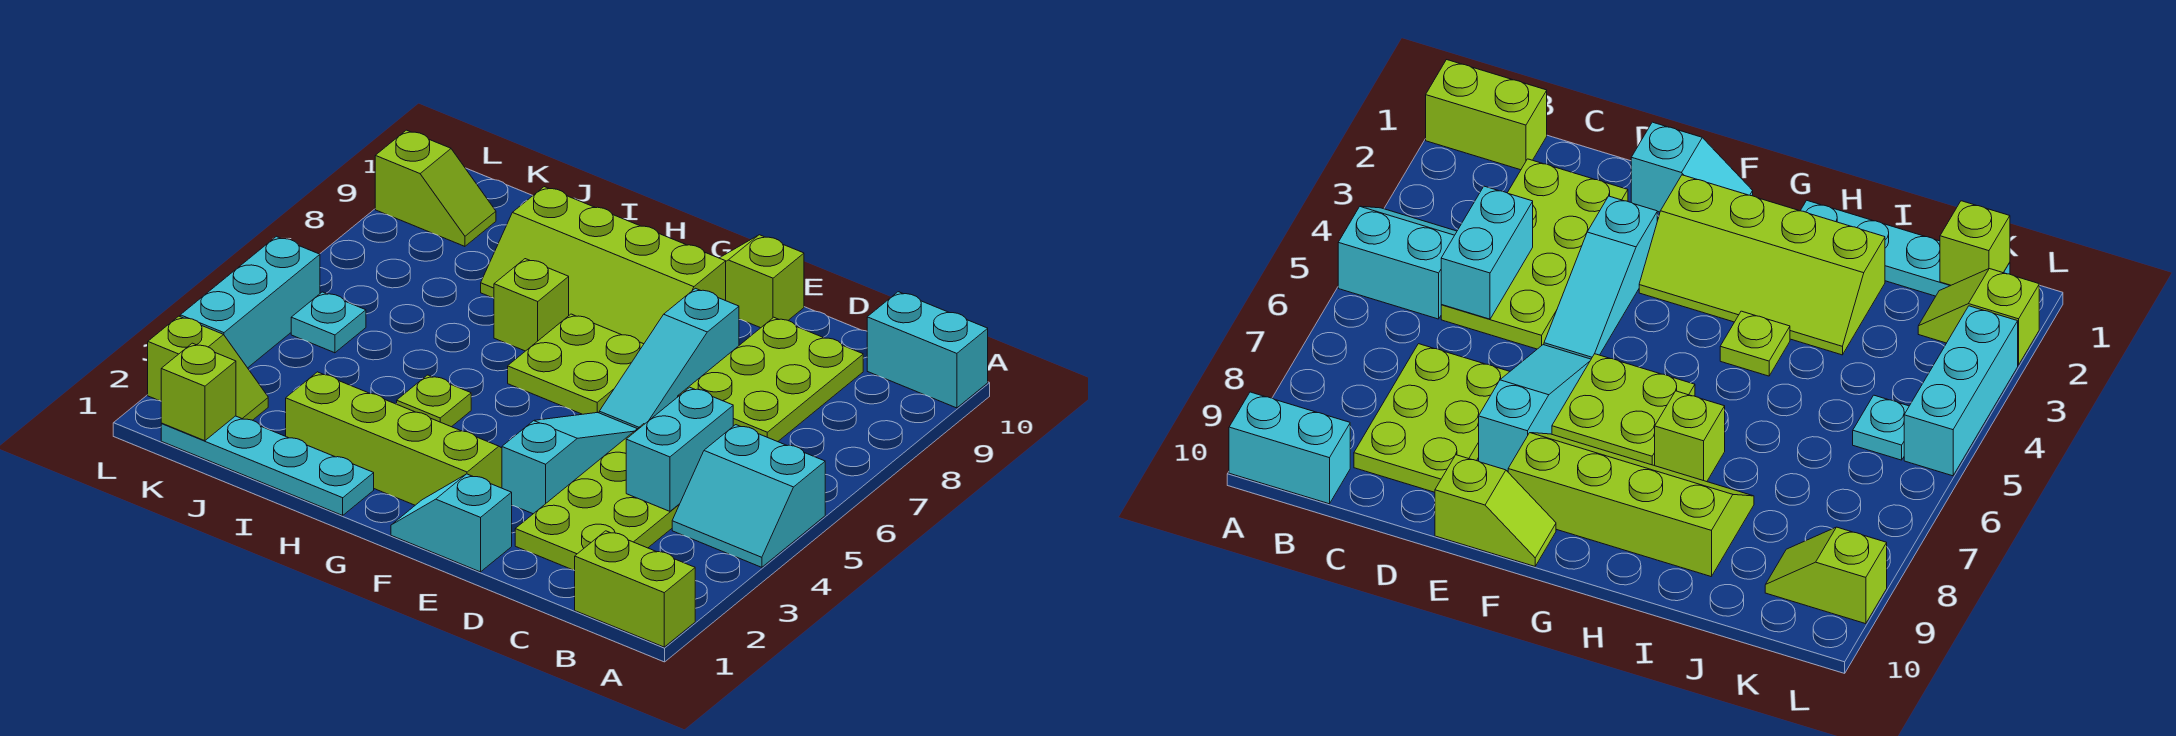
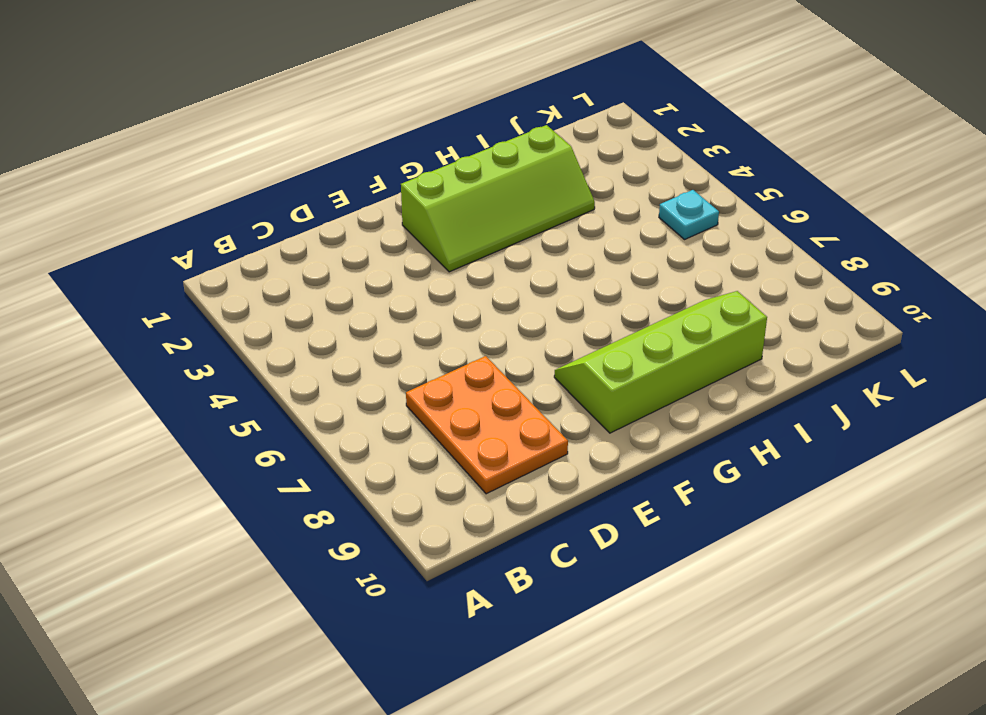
orange plate C7:D9 level 1 -> lime plate C7:D9 level 1
none -> lime brick A1:B1 level 1
none -> cyan slope A4:B5 level 1 top 5
none -> cyan brick A10:B10 level 1

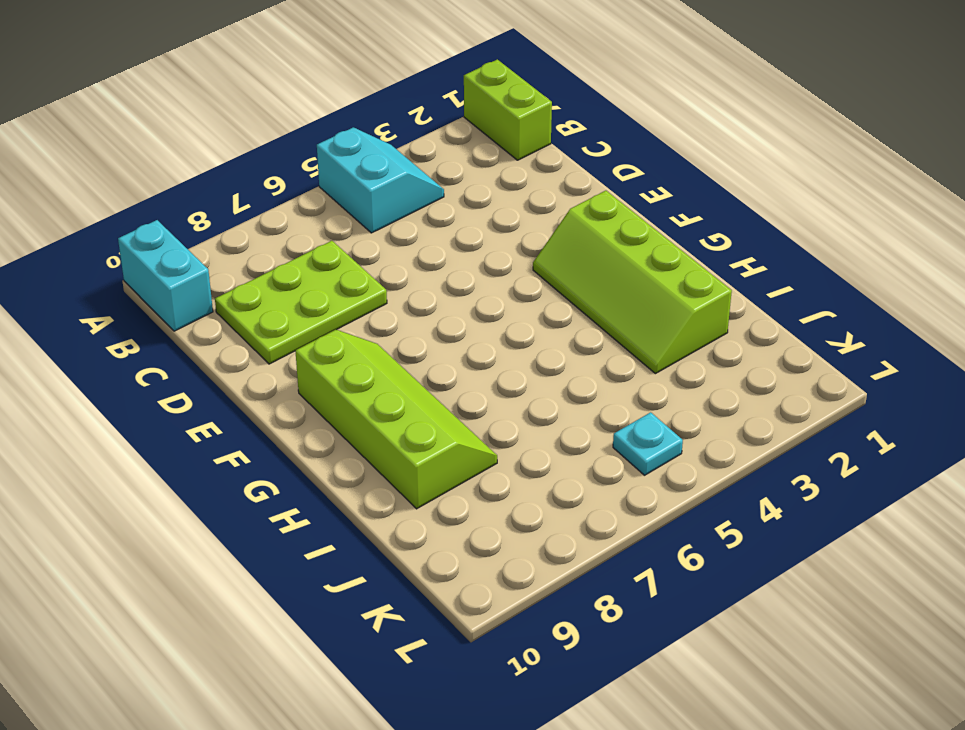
none -> lime plate C2:D5 level 1
none -> cyan slope E1:F1 level 1 top E
none -> cyan slope E3:E5 level 1 top 3

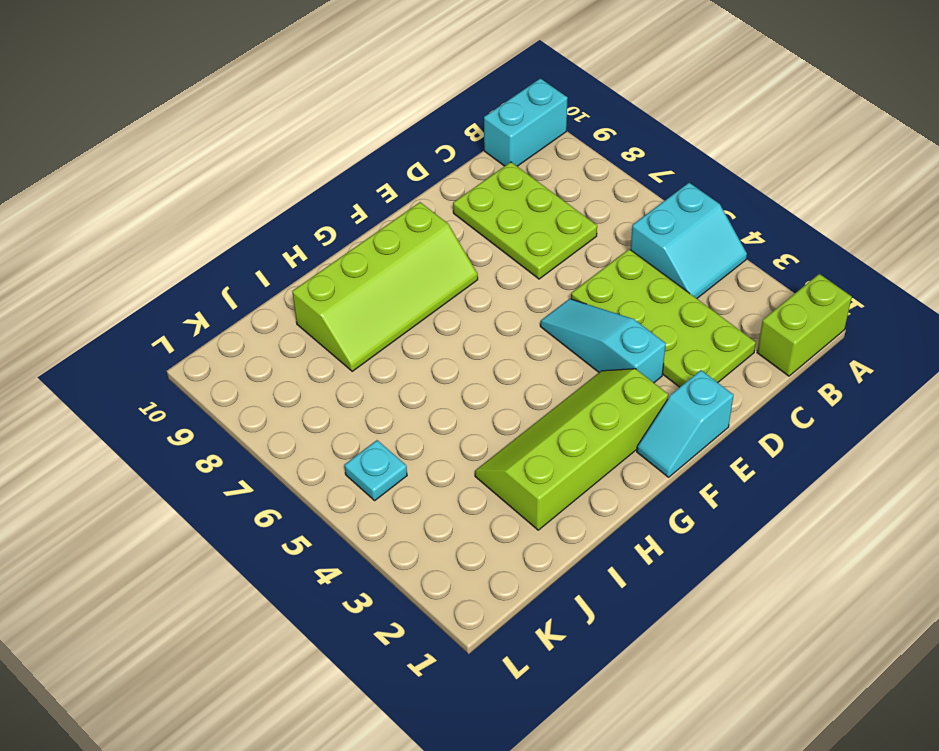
none -> cyan slope E6:E8 level 1 top 8
none -> lime slope E10:F10 level 1 top E
none -> lime plate F6:G7 level 1

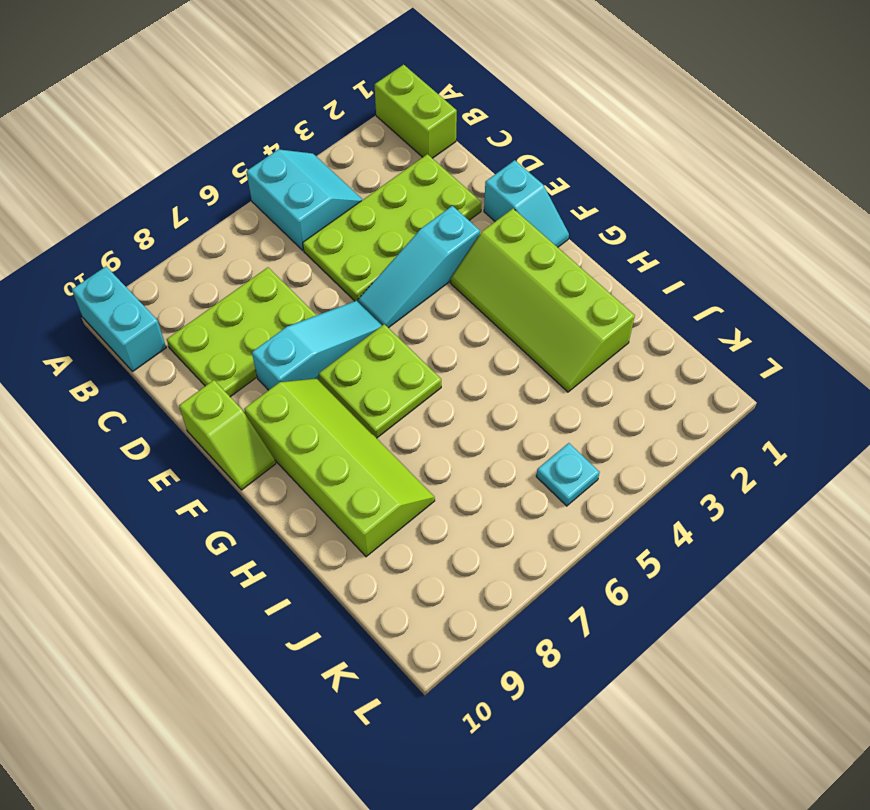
none -> cyan plate H1:K1 level 1
none -> lime plate H4 level 1
none -> lime brick H7 level 1

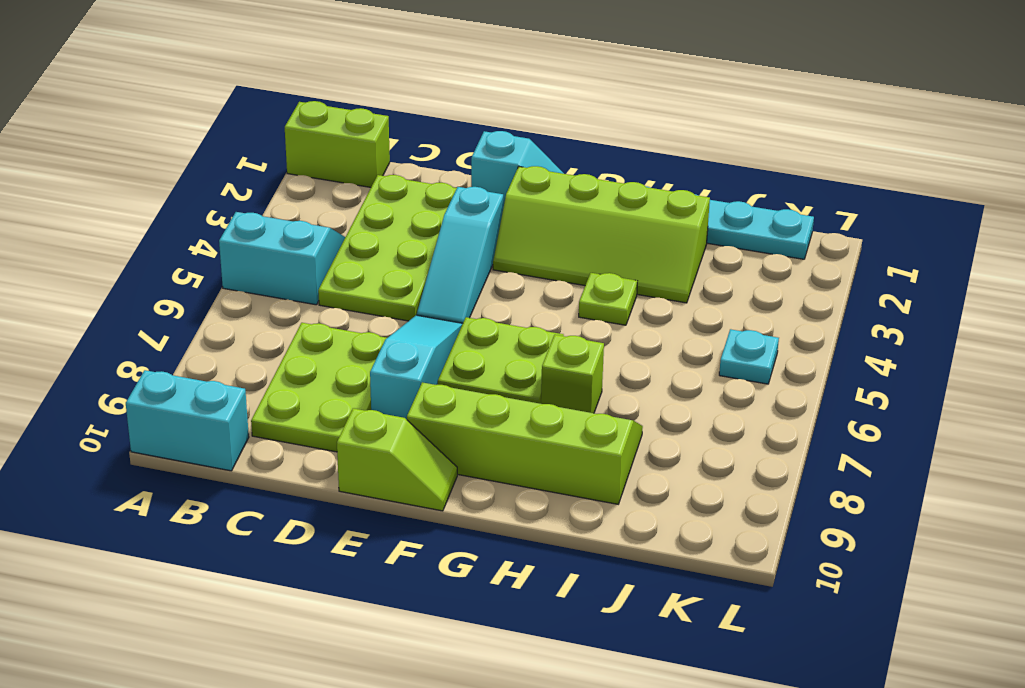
none -> lime slope K2:L2 level 1 top L
none -> lime slope K9:L9 level 1 top L
none -> cyan brick L3:L5 level 1

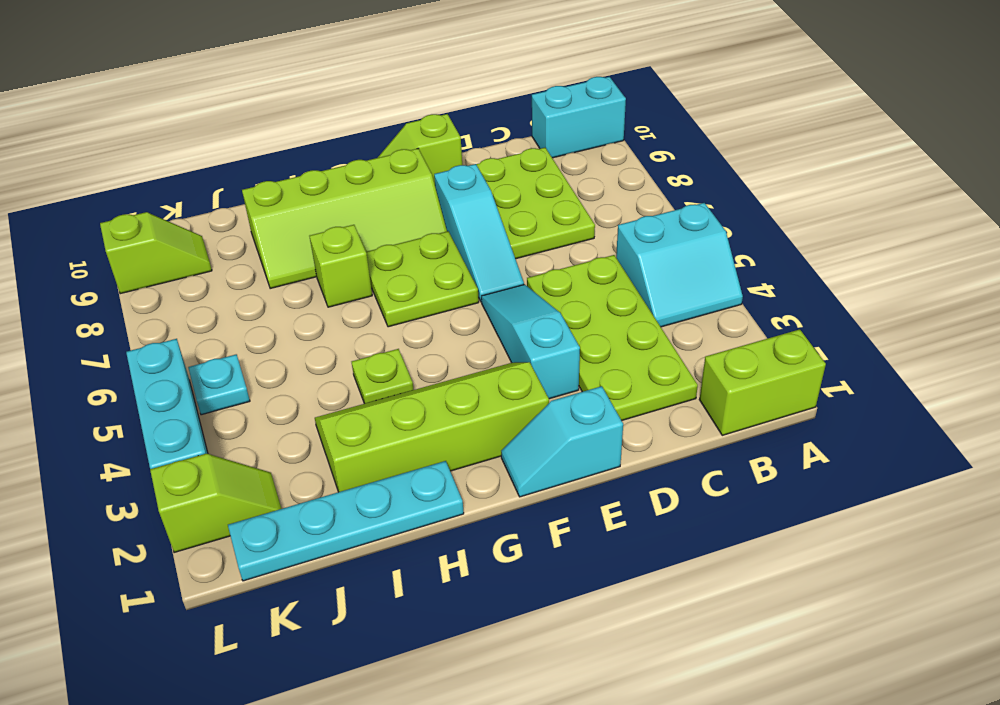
none -> cyan brick C4:C5 level 2
none -> lime brick K1 level 2

